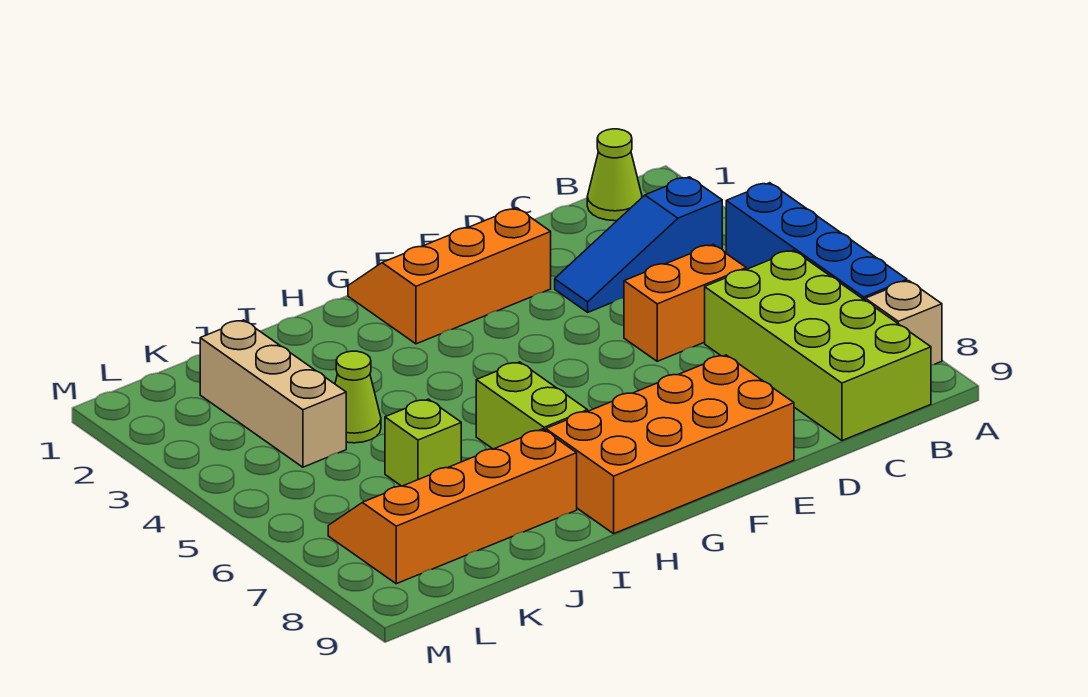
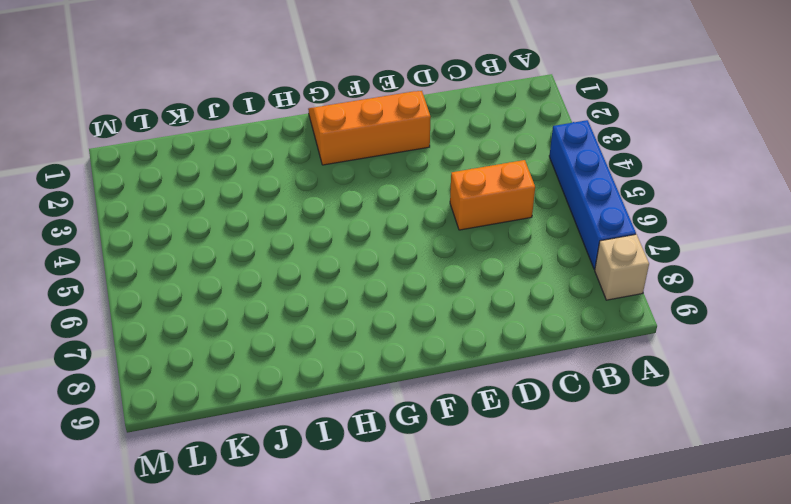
none -> lime cone B1 level 1
none -> blue slope B3:D3 level 1 top B
none -> lime brick B6:C9 level 1

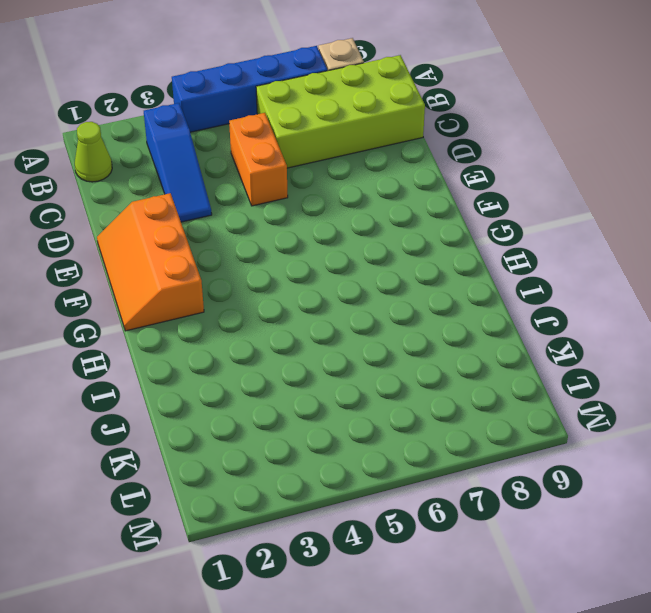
none -> orange brick E8:H9 level 1
none -> lime brick H6:H7 level 1
none -> orange slope I7:L8 level 1 top 8

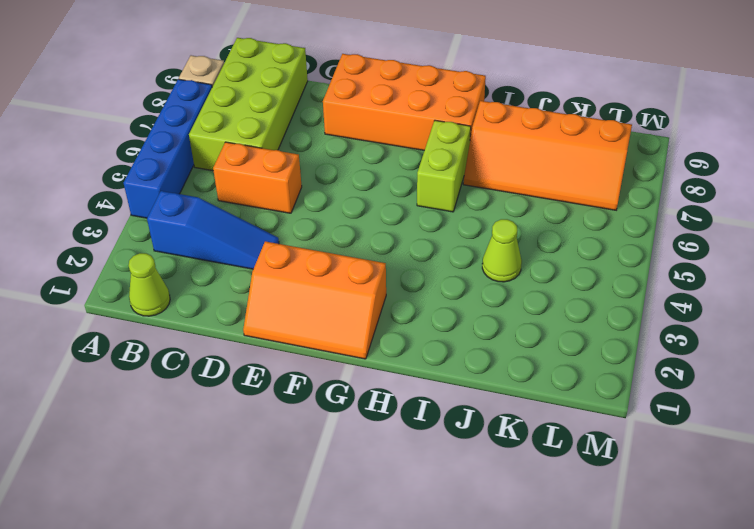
none -> lime brick J6 level 1
none -> tan brick K2:K4 level 1

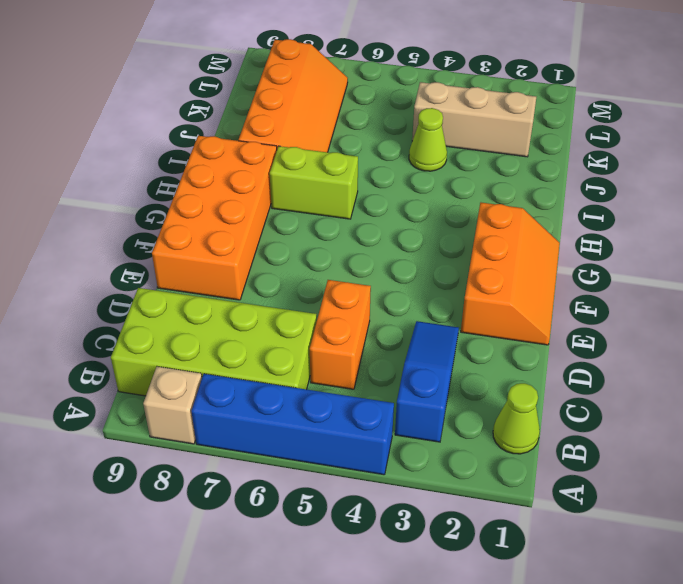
none -> lime brick J6 level 1

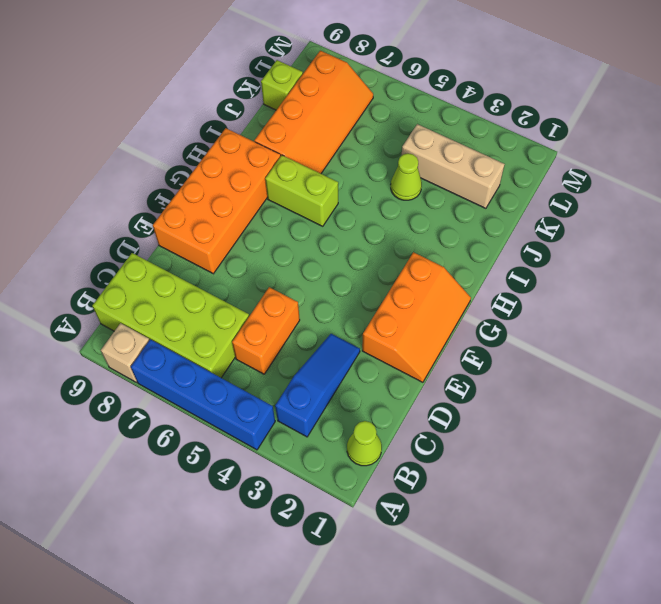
lime brick K9 level 1 -> lime brick J6 level 1

